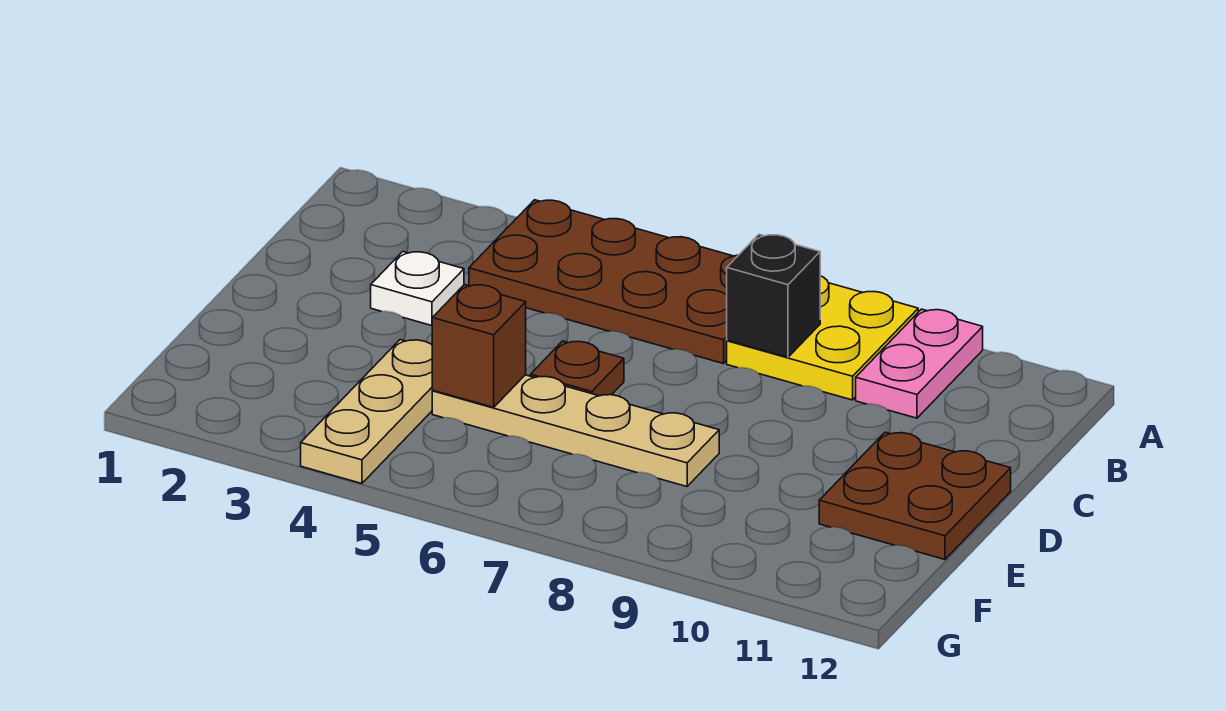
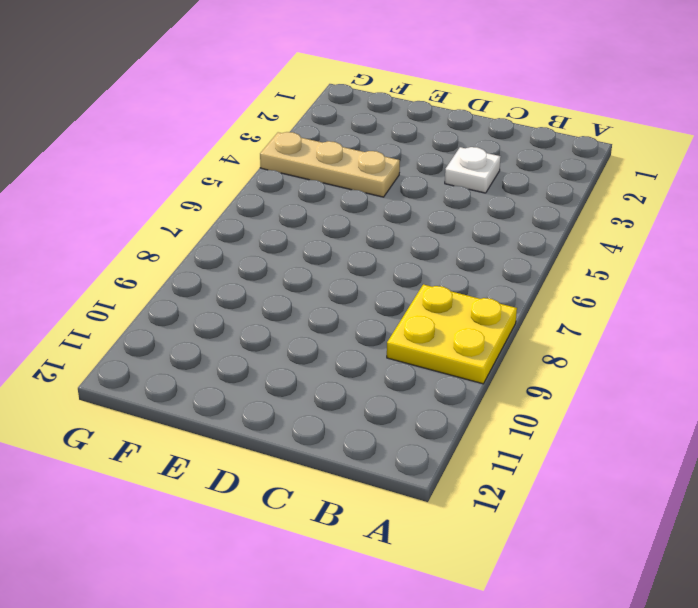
none -> brown plate A4:B7 level 1
none -> pink plate A10:B10 level 1

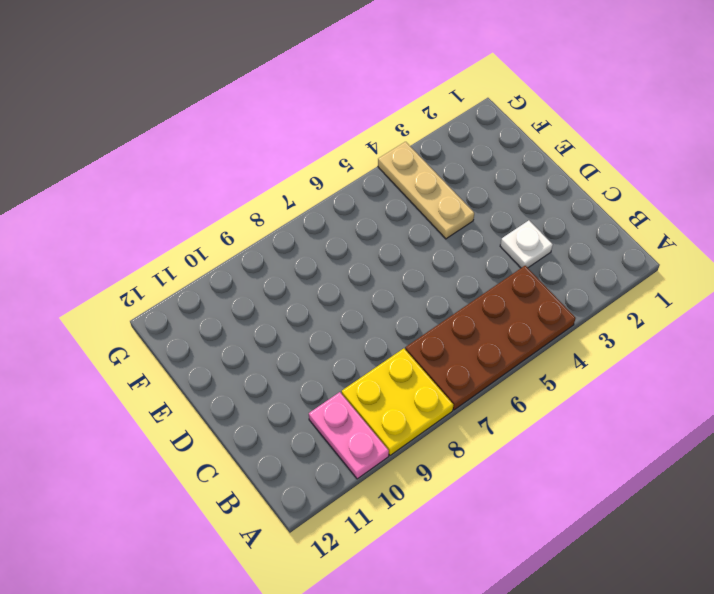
none -> brown plate D6 level 1
none -> brown plate D11:E12 level 1

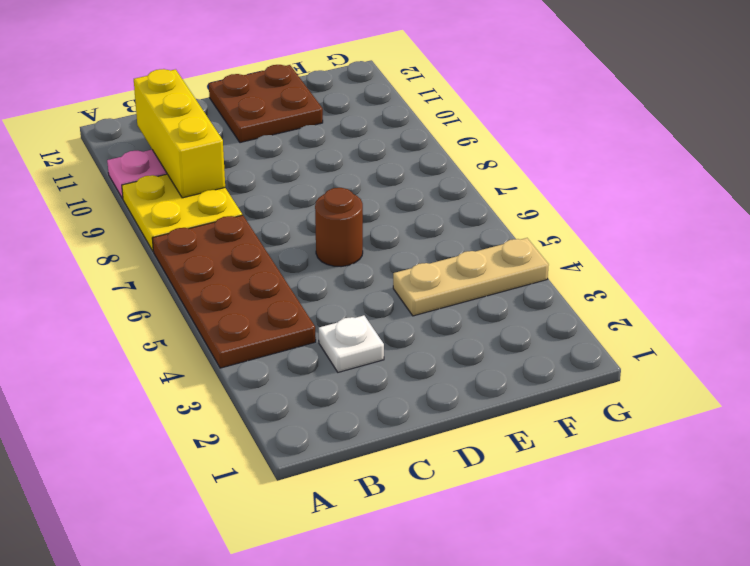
yellow brick B9:B11 level 2 -> none
brown round brick D6 level 1 -> brown plate D6 level 1
none -> tan plate E5:E8 level 1
none -> black brick B8 level 2

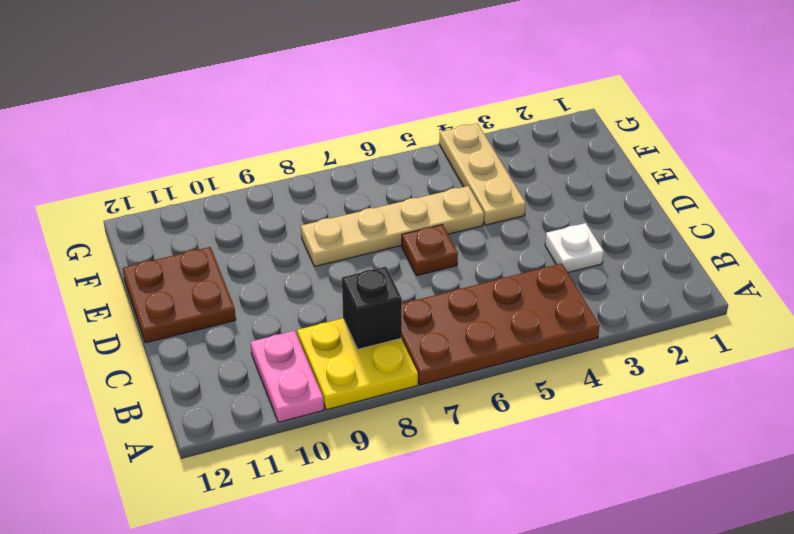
none -> brown brick E5 level 2

